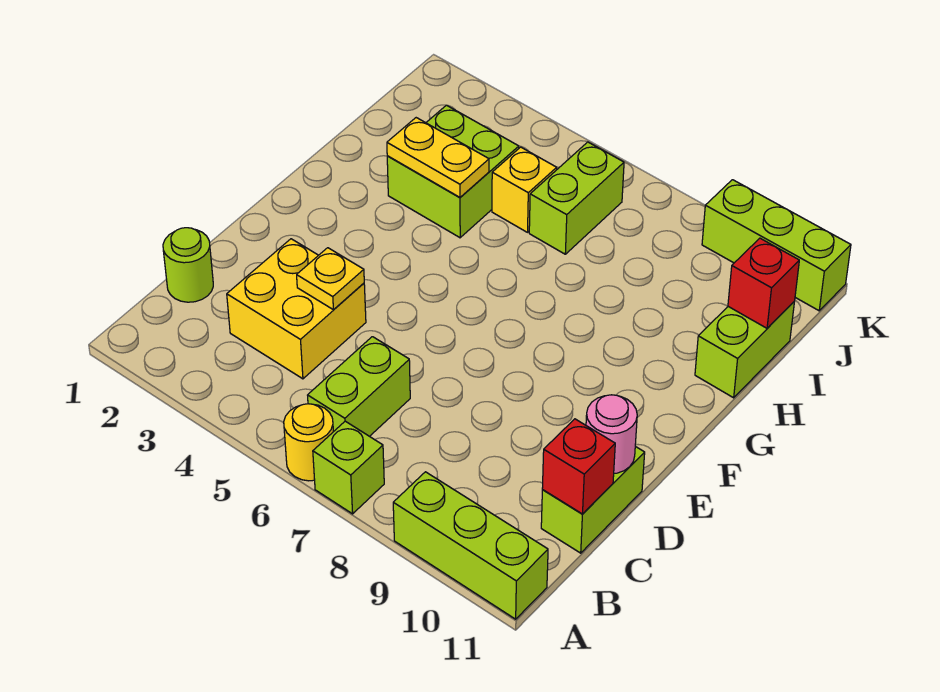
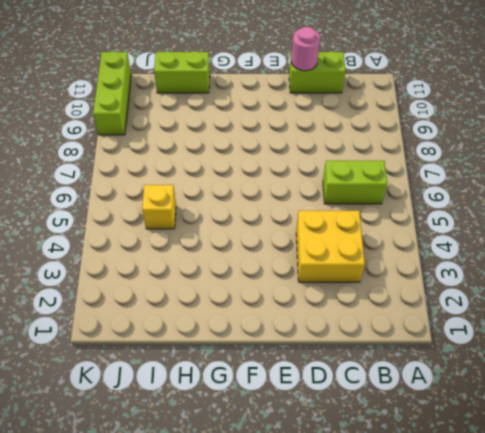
none -> yellow round brick A6 level 1
none -> lime brick A7 level 1
none -> lime brick A9:A11 level 1

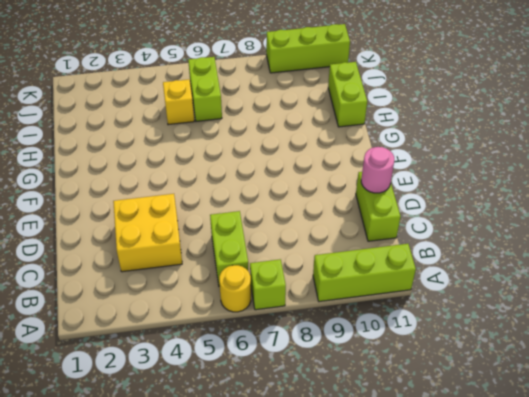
none -> lime round brick C1 level 1
none -> lime brick H3:I4 level 1
none -> red brick C11 level 2

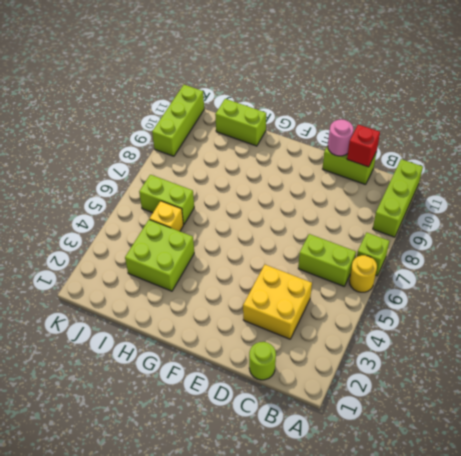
none -> yellow plate D4 level 2
none -> yellow plate H3:H4 level 2
none -> red brick I11 level 2

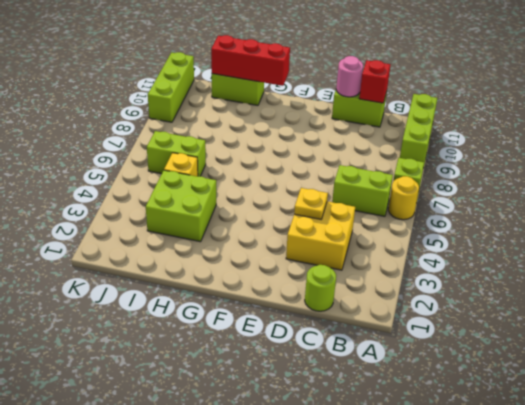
red brick G11:I11 level 2 -> red brick I11 level 2
none -> yellow plate H3:H4 level 2

